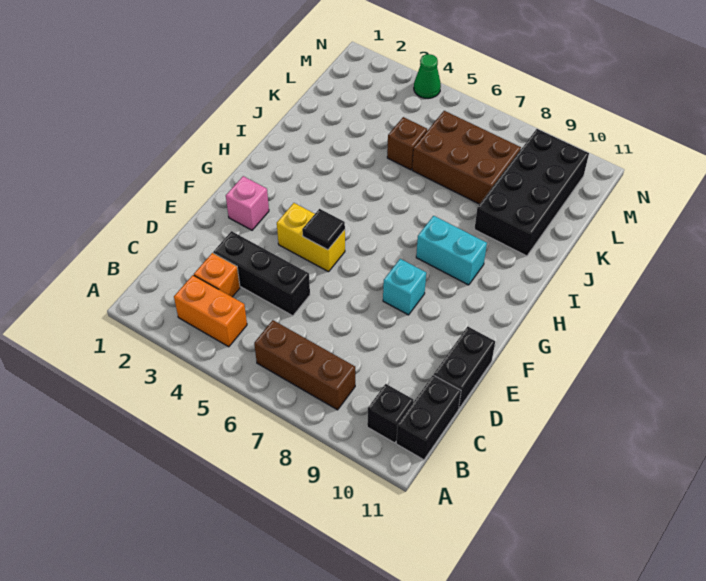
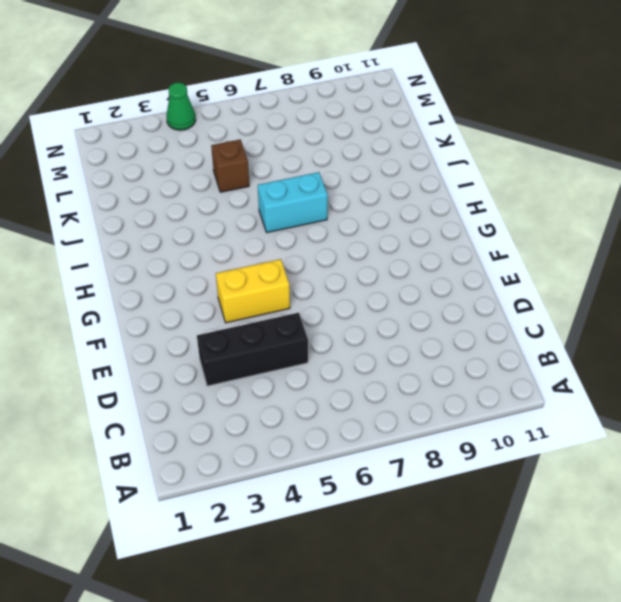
cyan brick I6:I7 level 1 -> cyan brick H8:H9 level 1
none -> orange brick B3:B4 level 1
none -> brown brick B6:B8 level 1
none -> black brick B10 level 1

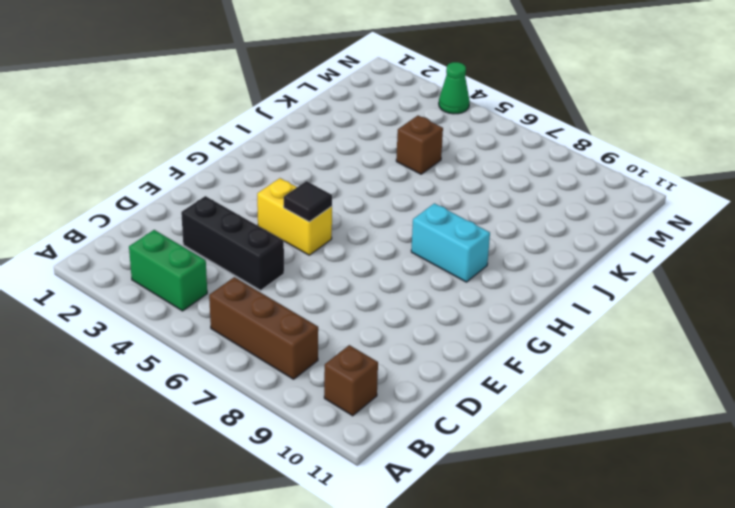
green brick B3:B4 level 1 -> orange brick B3:B4 level 1
brown brick B10 level 1 -> black brick B10 level 1
none -> black brick B11:C11 level 1
none -> orange brick C3 level 1
none -> black brick D11:E11 level 1

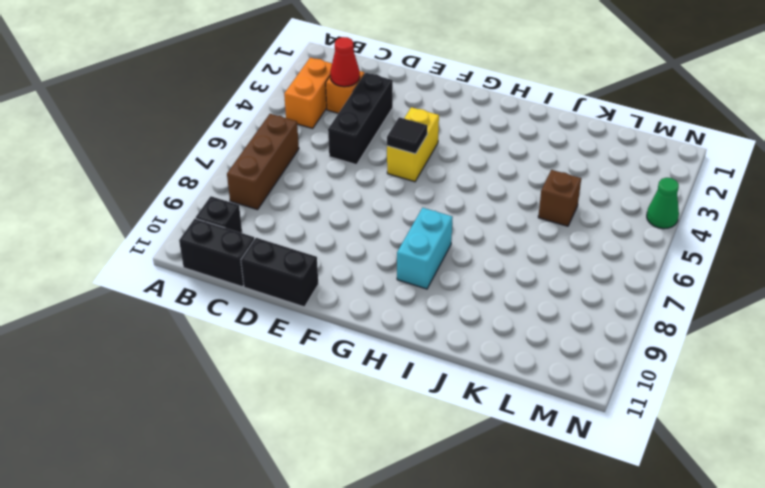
red cone C3 level 2 -> none
none -> pink brick F2 level 1
none -> cyan brick F8 level 1
none -> black brick J9:M10 level 1

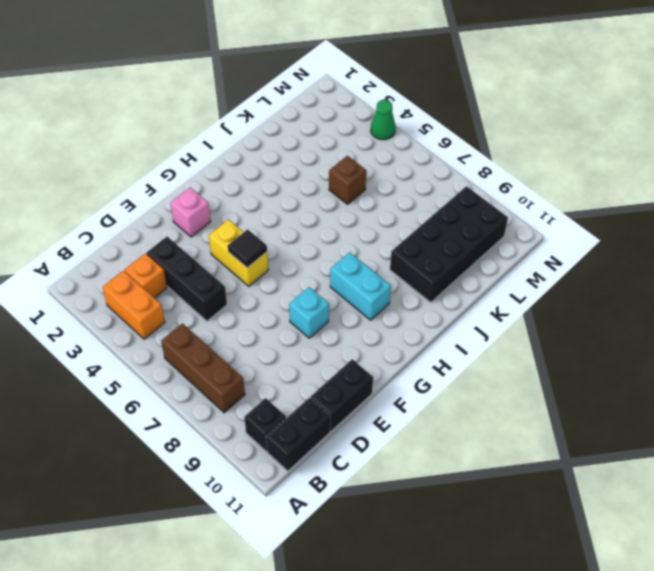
none -> brown brick K6:L8 level 1

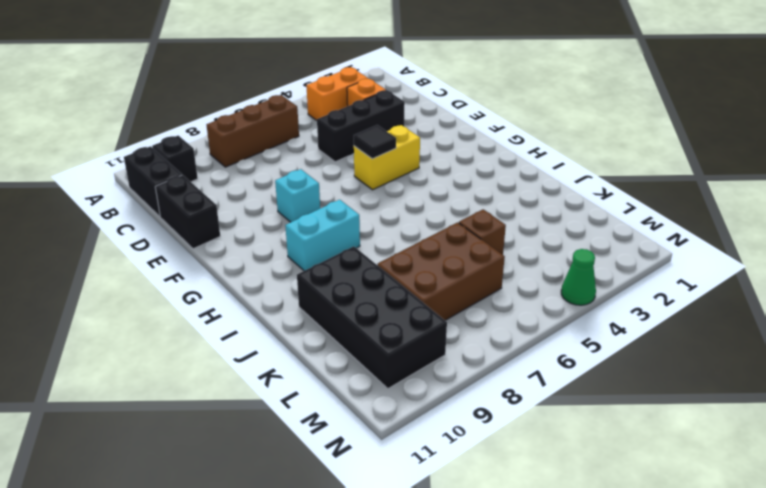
none -> pink brick F2 level 1

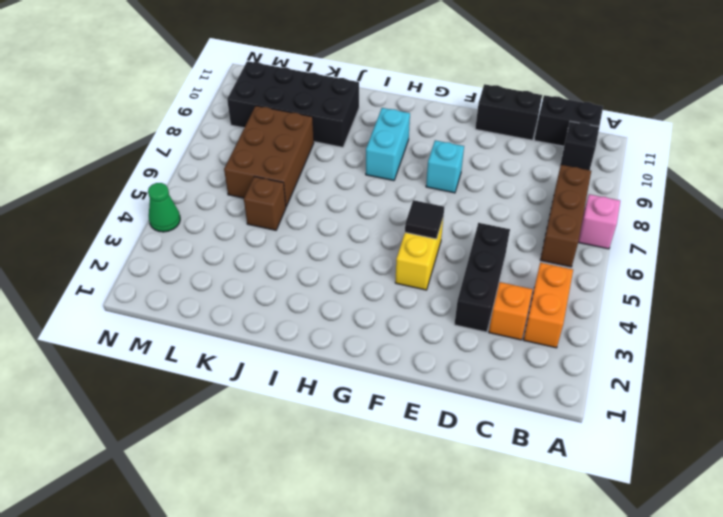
pink brick A7 level 1 -> pink brick F2 level 1

